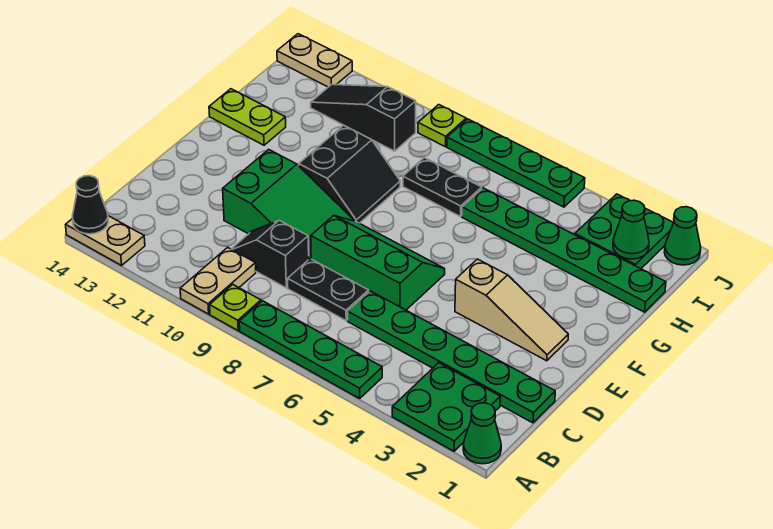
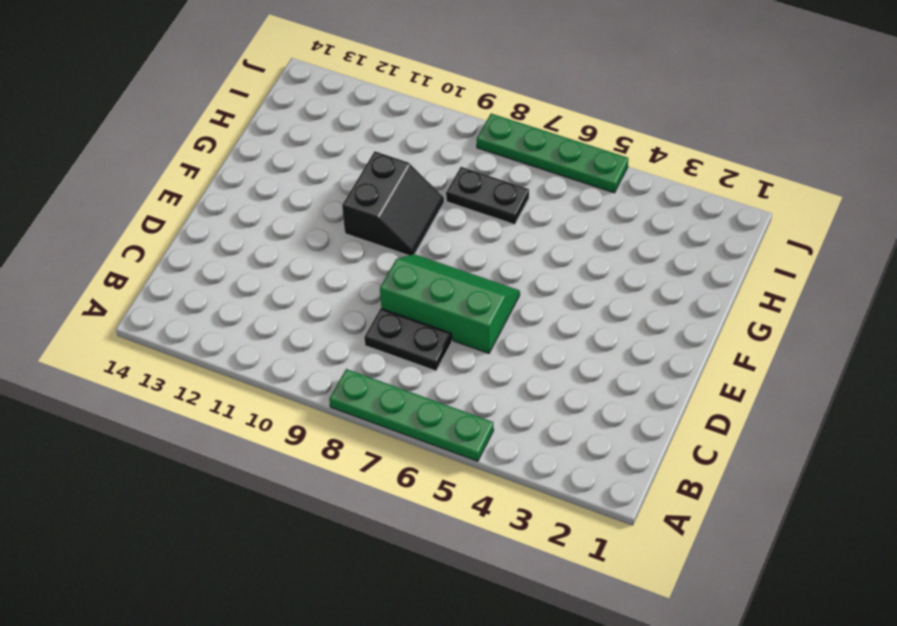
none -> green cone A1 level 1
none -> green plate A2:B3 level 1
none -> lime plate A9 level 1

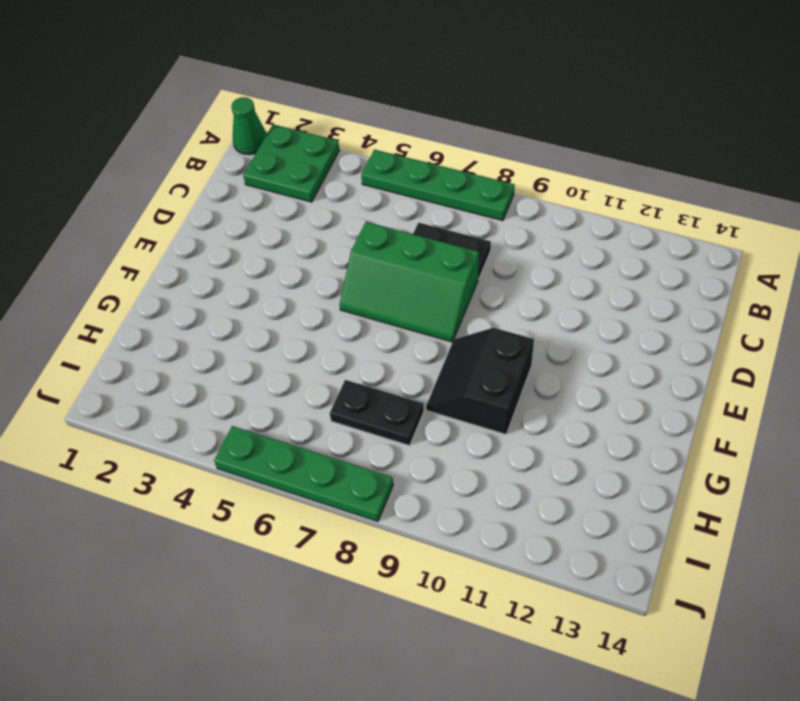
none -> lime plate A9 level 1
none -> tan plate A10:B10 level 1
none -> tan plate A13:A14 level 1

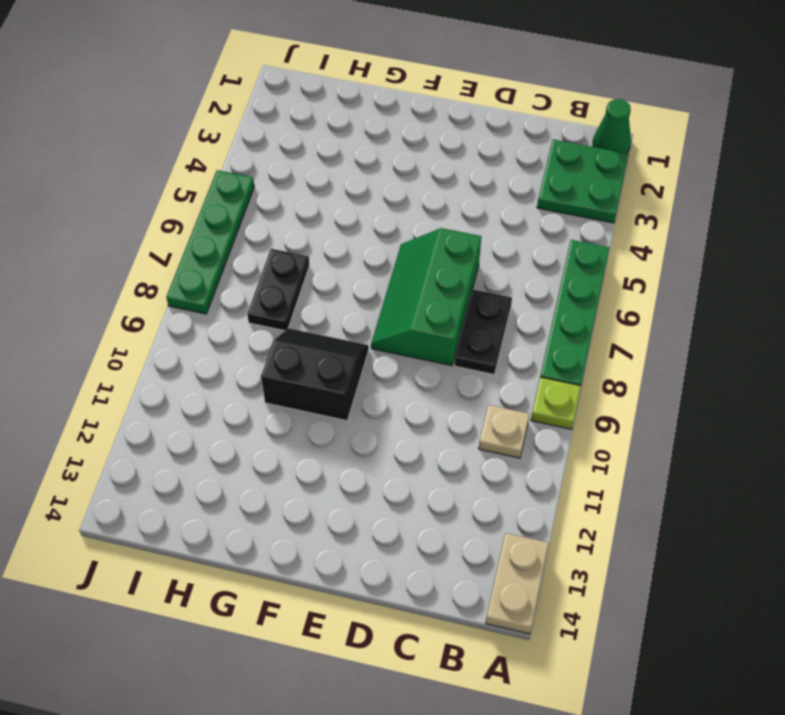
tan plate B10 level 1 -> tan plate A10:B10 level 1
none -> green plate C1:C6 level 1
none -> black slope C9:C10 level 1 top 9
none -> green slope D9:E11 level 1 top 11

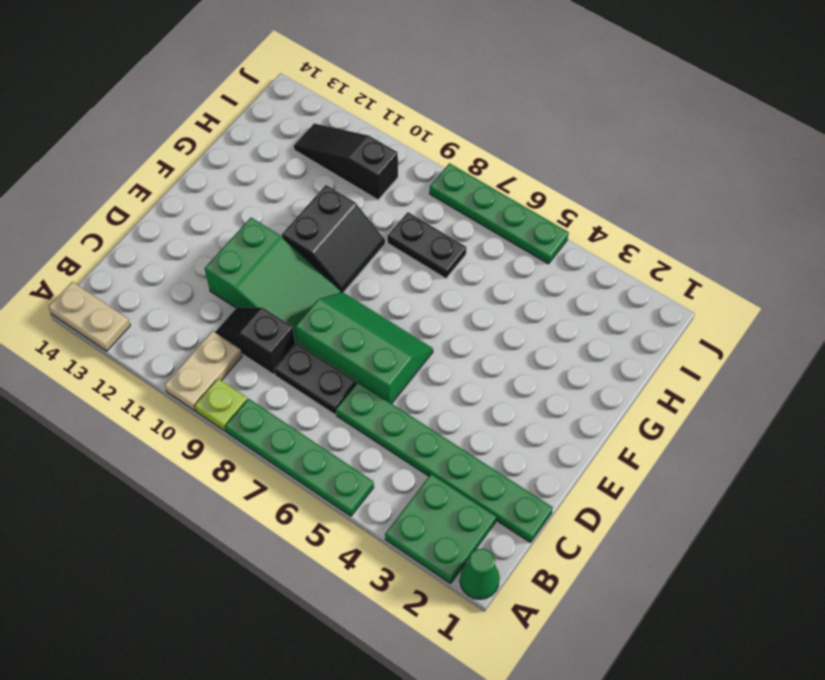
none -> tan slope E2:E4 level 1 top 4
none -> lime plate G13:G14 level 1
none -> green plate H1:H6 level 1

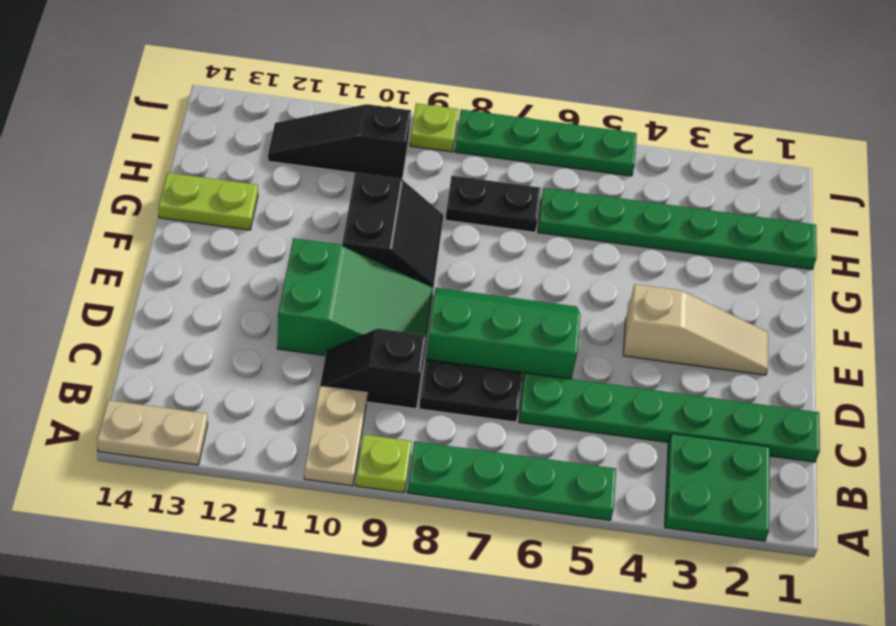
none -> green cone A1 level 1
none -> green plate I2:J3 level 1
none -> green cone J1 level 1

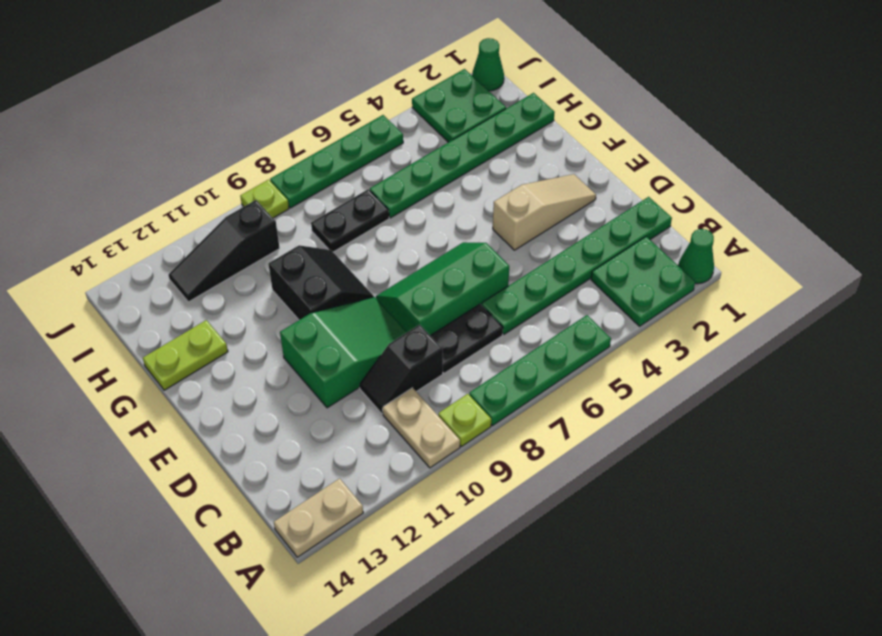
none -> tan plate J13:J14 level 1
none -> black cone A14 level 2
none -> green cone I2 level 2

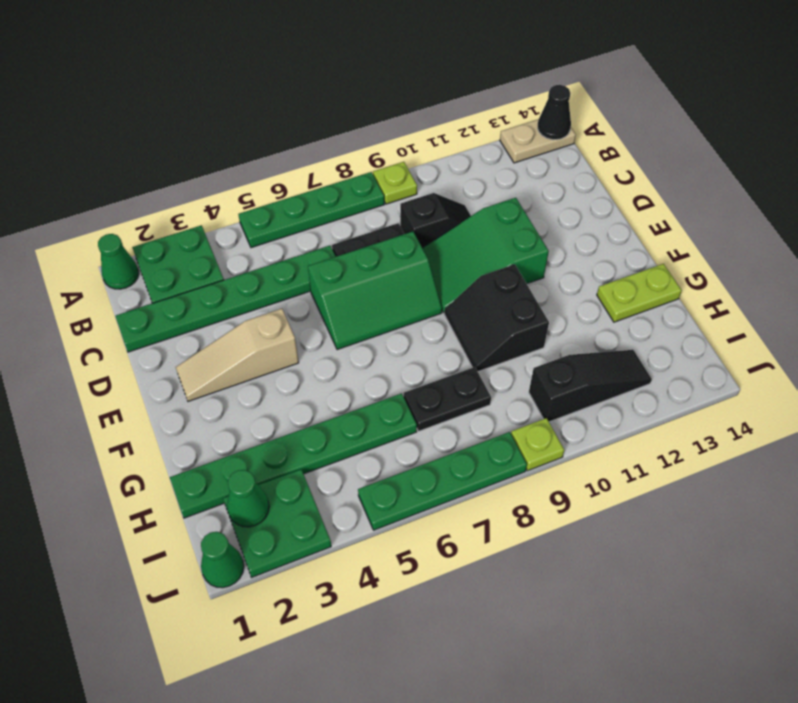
none -> tan plate A10:B10 level 1
none -> tan plate J13:J14 level 1

